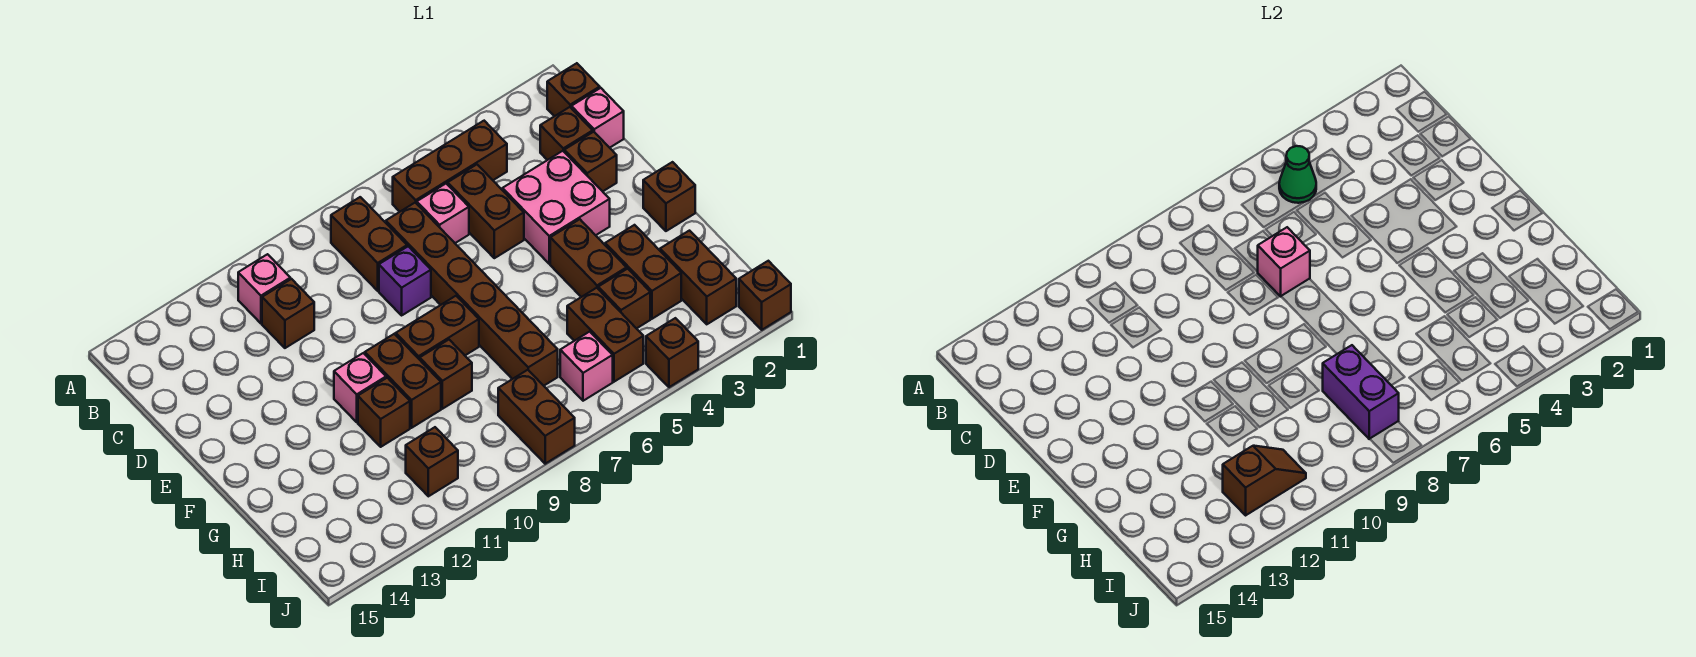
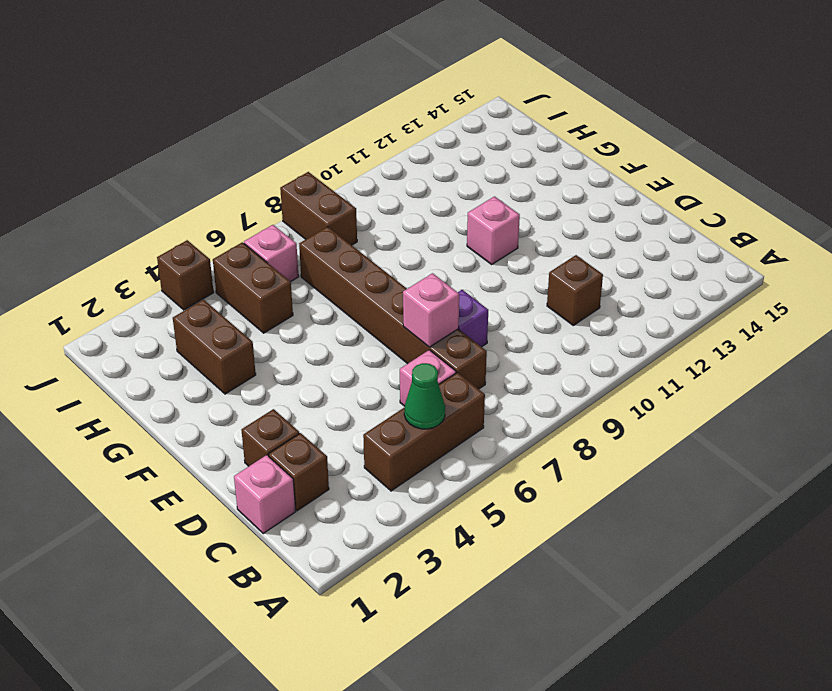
none -> brown brick B1 level 1
none -> brown brick B8:C8 level 1
none -> pink brick B11 level 1
none -> brown brick C5:D5 level 1

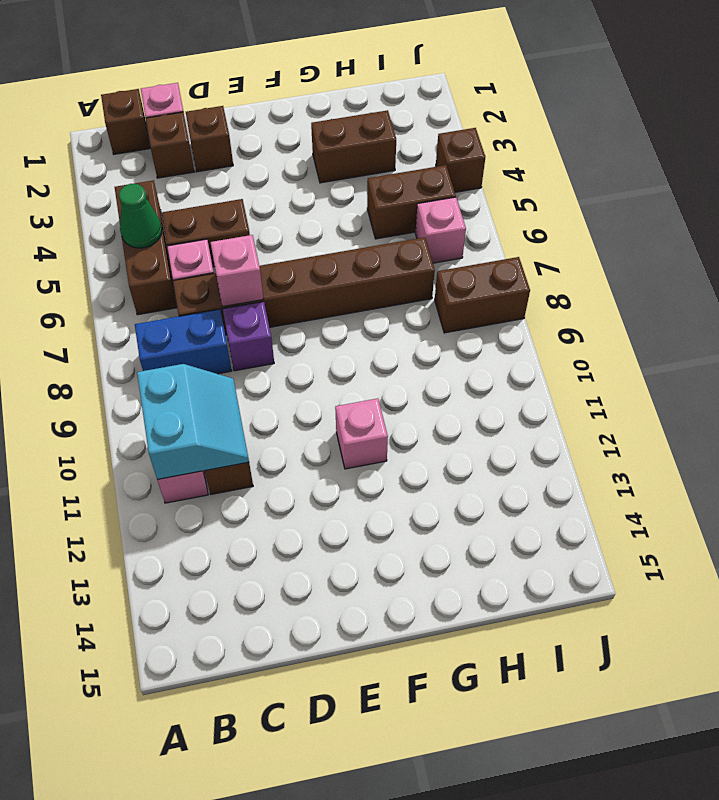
blue brick B8:C8 level 1 -> brown brick B8:C8 level 1
cyan slope B10:C11 level 2 top B -> none
none -> pink brick D3:E4 level 1
none -> brown brick F1 level 1
none -> brown brick F4:G4 level 1
none -> brown brick F8:F9 level 1

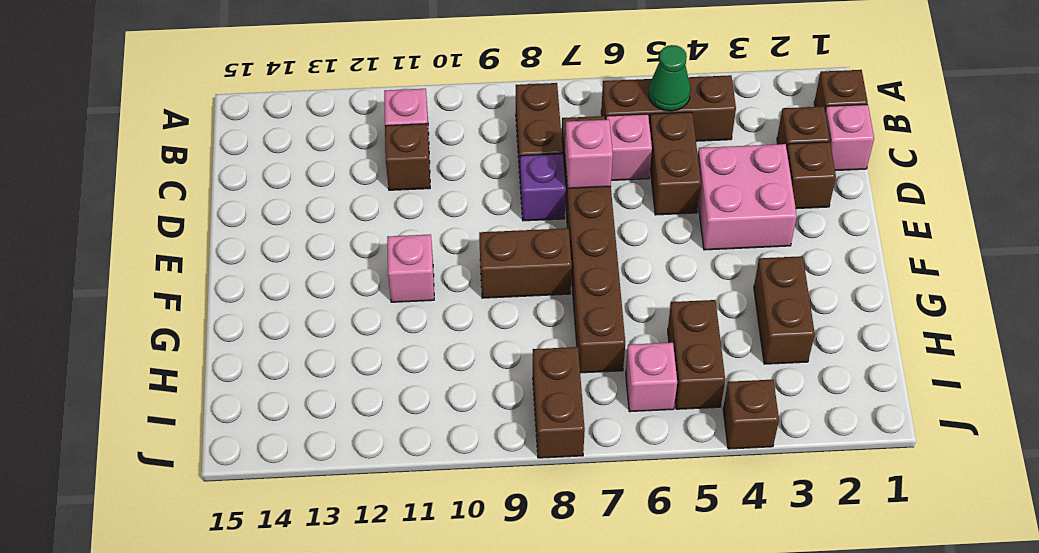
none -> brown brick F1 level 1
none -> brown brick F4:G4 level 1
none -> brown brick F10:G10 level 1
none -> brown brick G9 level 1

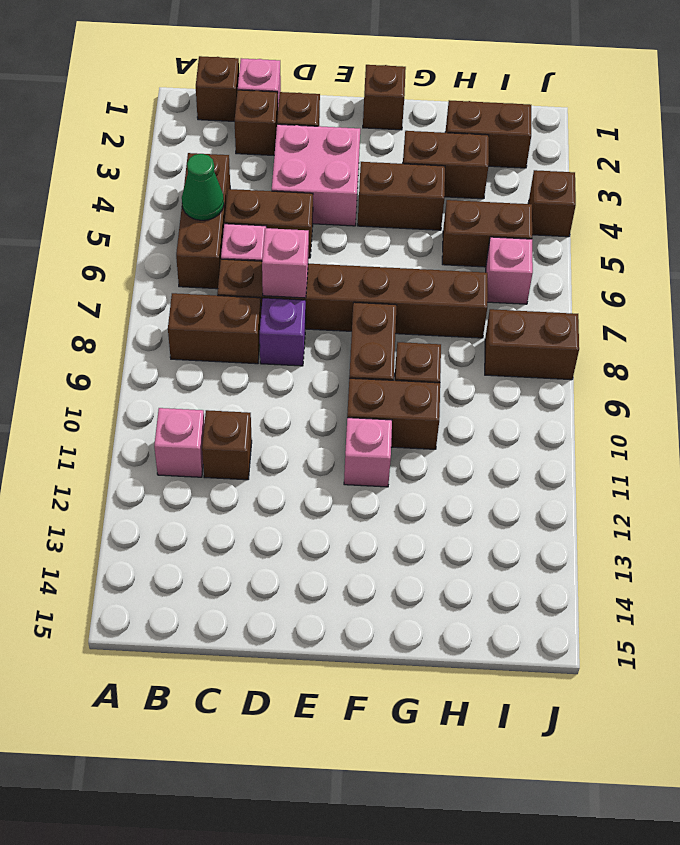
none -> brown brick G11 level 1
none -> brown brick H4 level 1
none -> brown brick I11 level 1
none -> brown brick J1 level 1

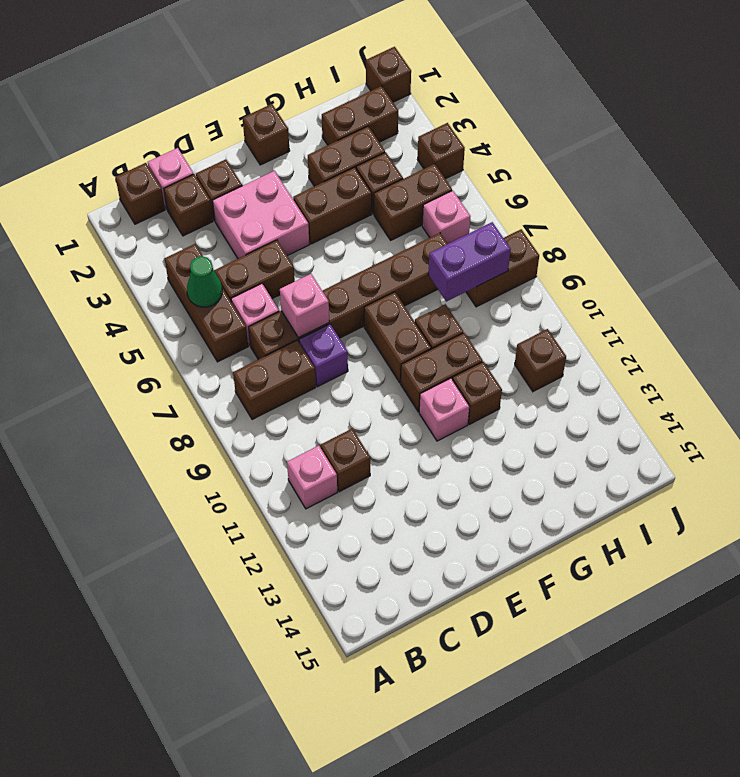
none -> brown slope I11:I12 level 2 top 12

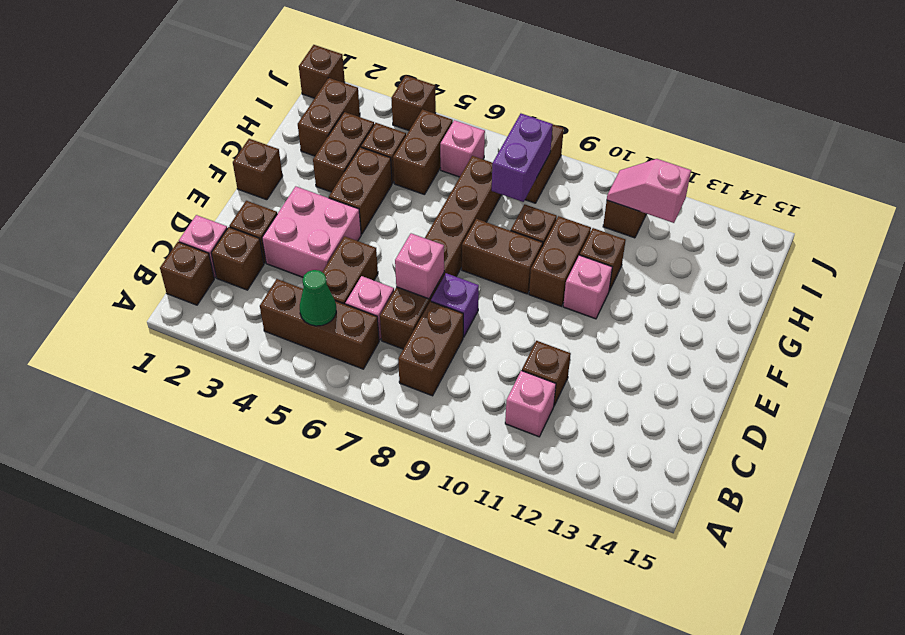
pink slope I11:I12 level 2 top 12 -> brown slope I11:I12 level 2 top 12

